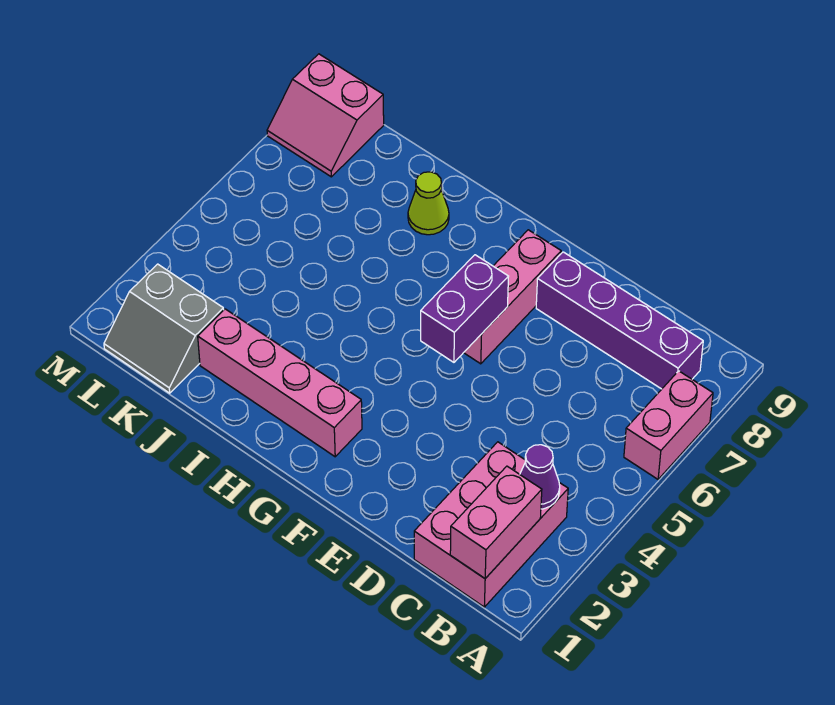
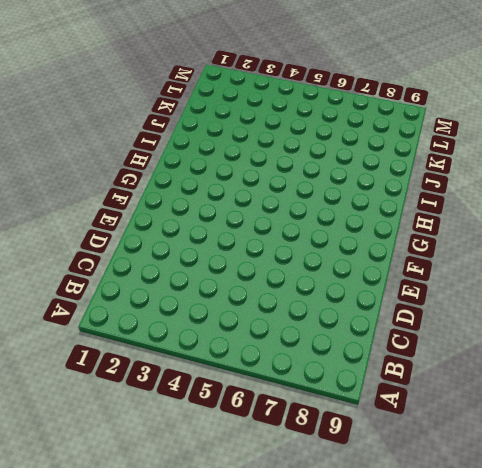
none -> pink brick A6:A7 level 1
none -> pink brick B1:C3 level 1

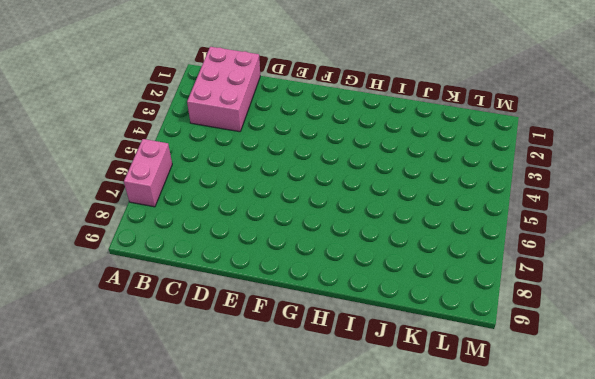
none -> purple brick B8:E8 level 1
none -> pink brick F6:F8 level 1

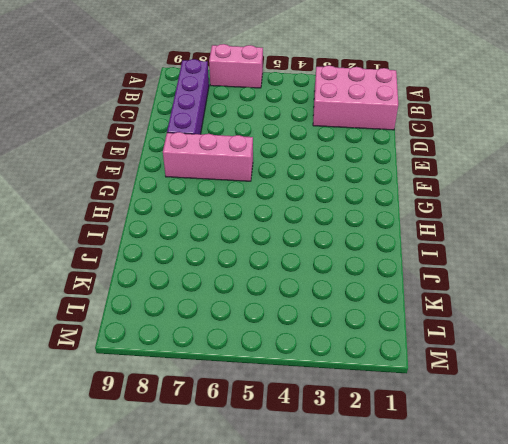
none -> pink brick G2:J2 level 1
none -> lime cone I8 level 1

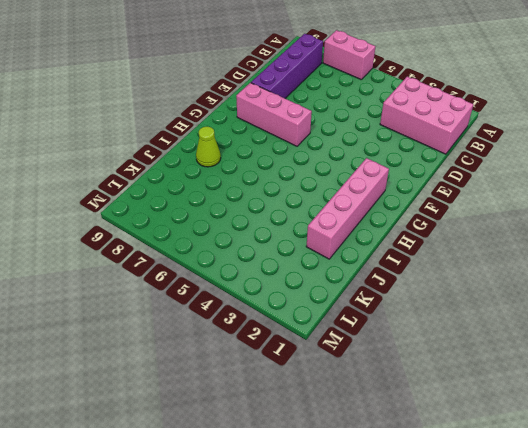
none -> grey slope K1:L2 level 1 top 2
none -> pink slope L8:M9 level 1 top 9

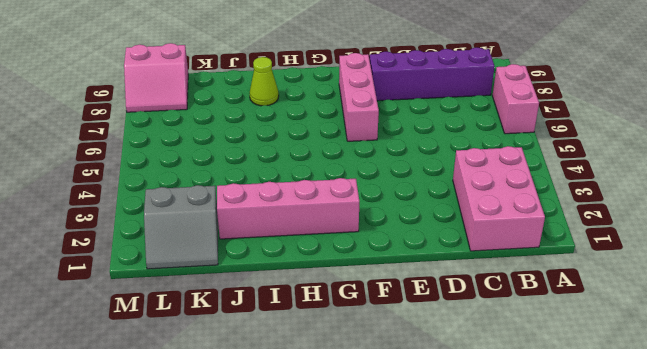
none -> pink brick B1:B2 level 2
none -> purple cone B3 level 2

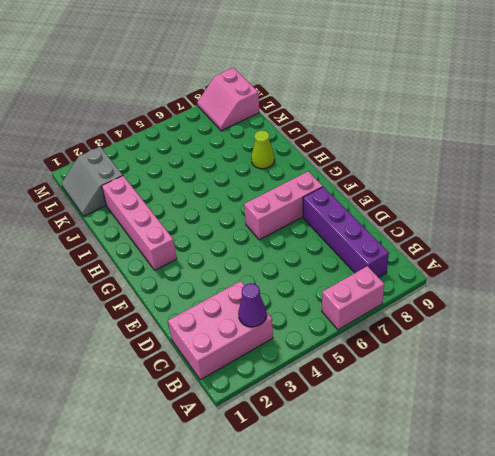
none -> pink brick B1:B2 level 2
none -> purple brick F5:F6 level 2

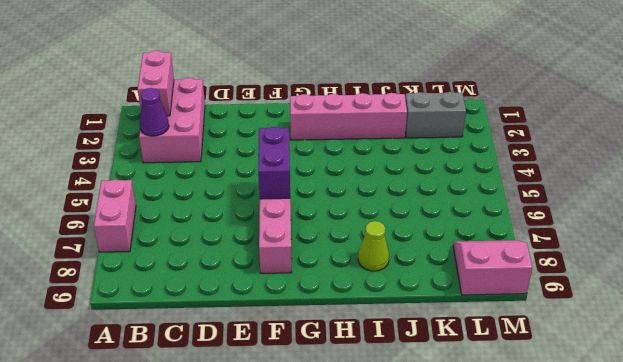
none -> purple brick B8:E8 level 1

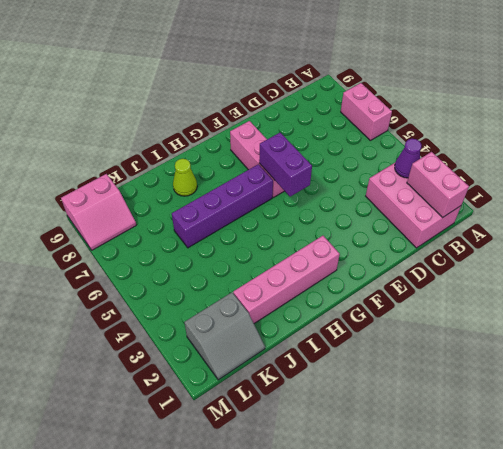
purple brick G6:J6 level 1 -> purple brick B8:E8 level 1

